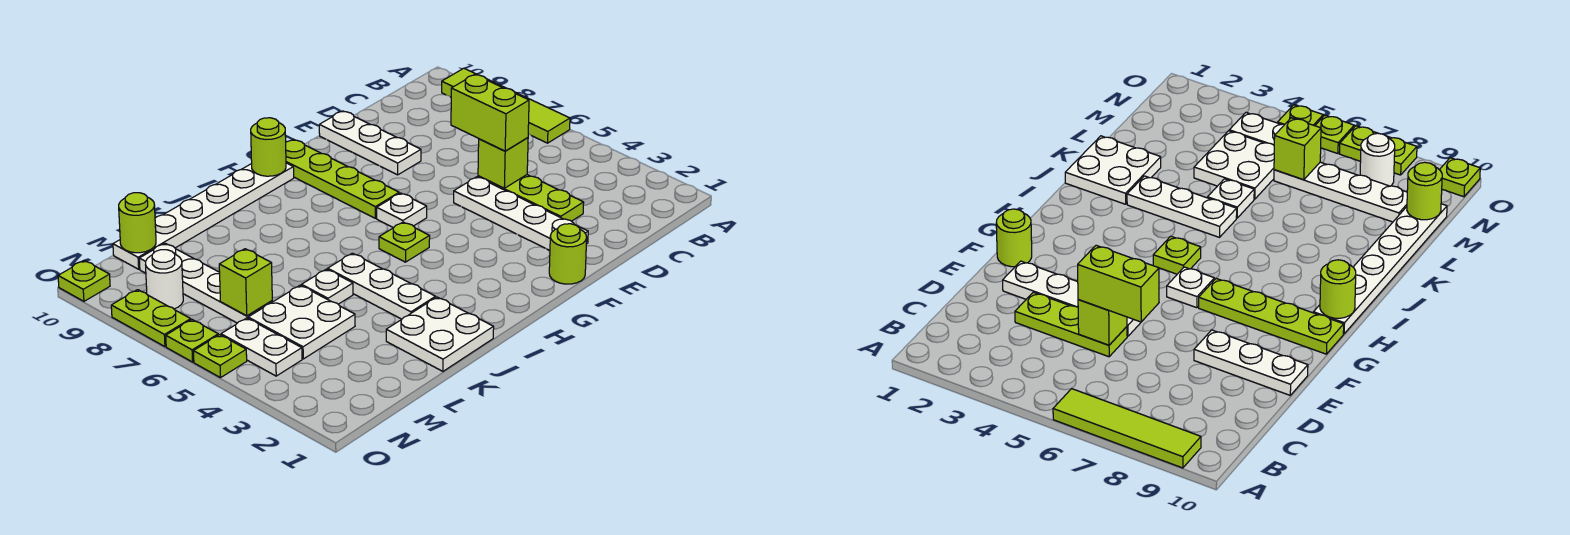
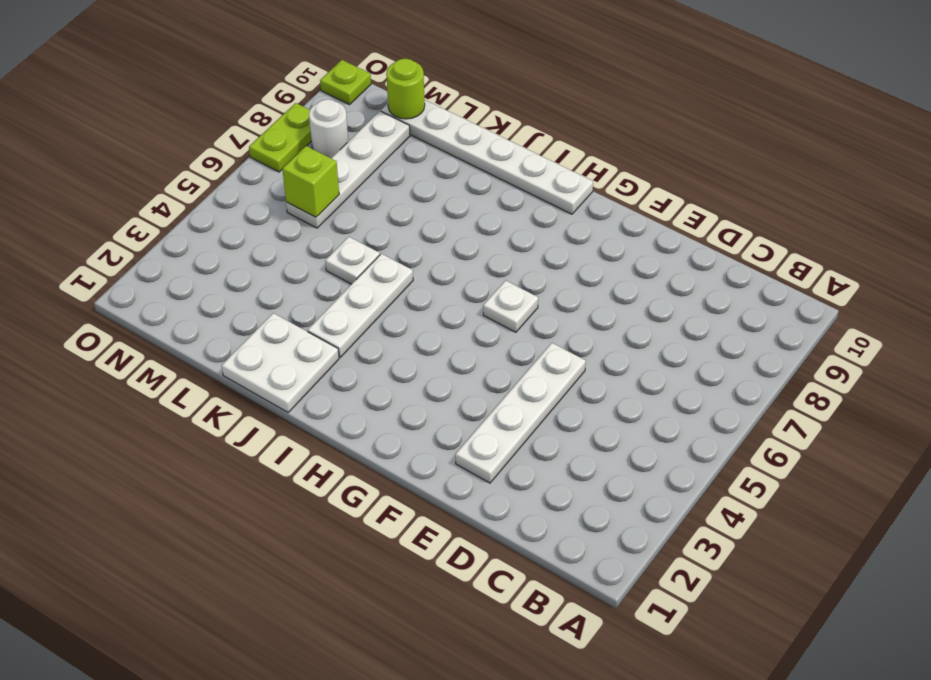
none -> lime tile A6:A9 level 1
none -> lime plate D3:D5 level 1
none -> white plate E8:E10 level 1

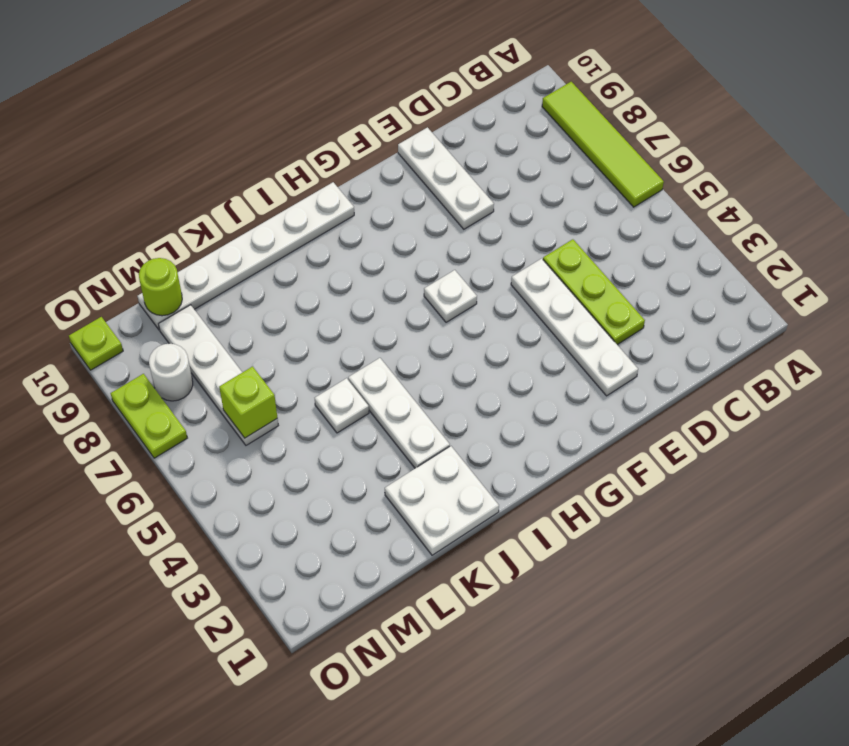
none -> lime round brick F1 level 1
none -> lime plate G7:G10 level 1
none -> lime plate H5 level 1

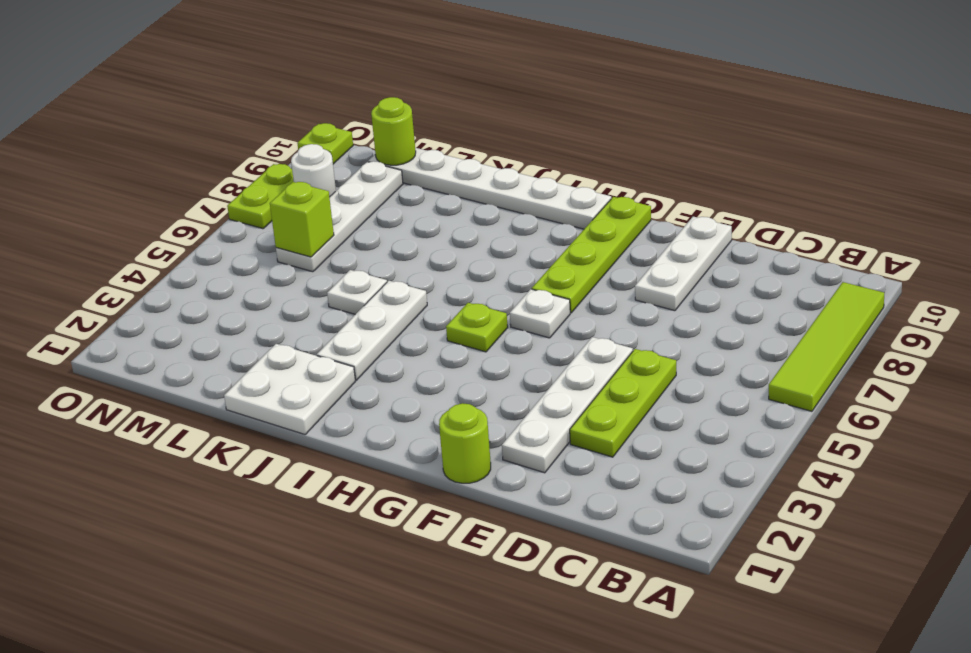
none -> white plate L4:M5 level 1
none -> white plate N4:N5 level 1
none -> lime plate O5 level 1

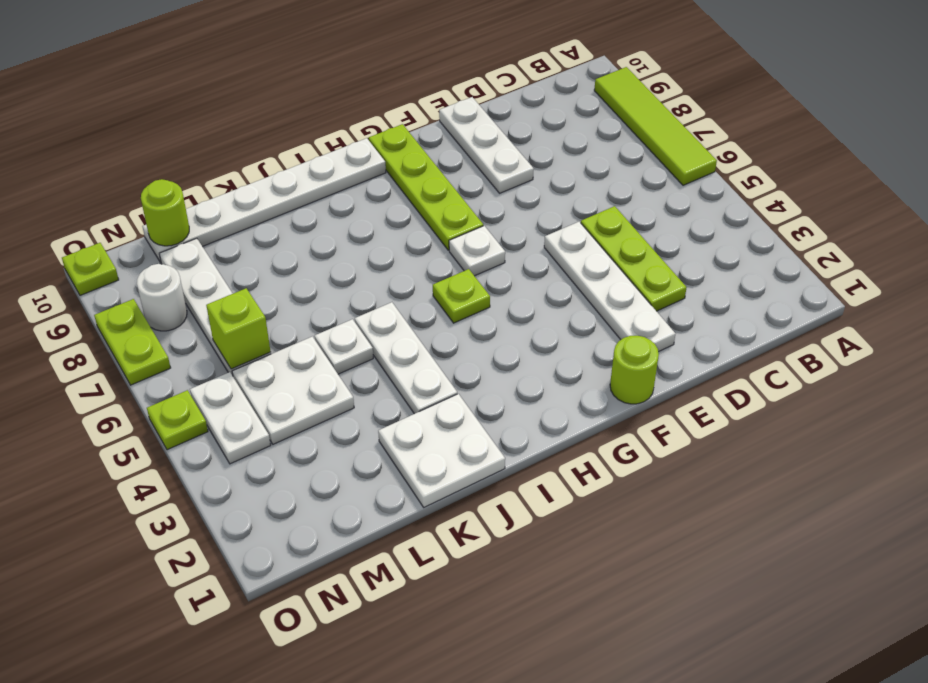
none -> lime plate O6 level 1
none -> lime brick D5 level 2
none -> lime round brick H10 level 2

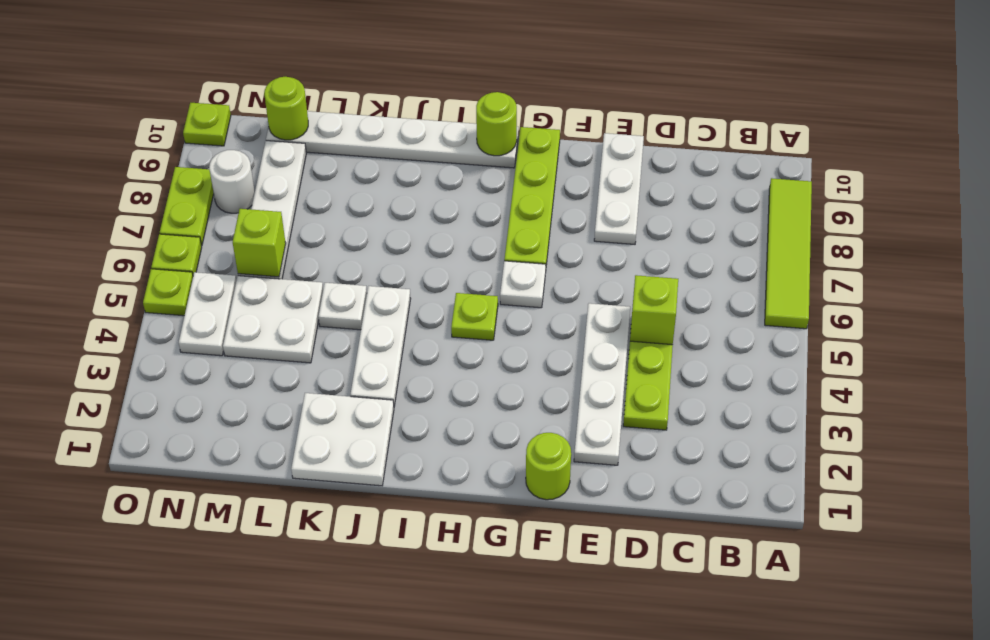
none -> lime brick D5:D6 level 3

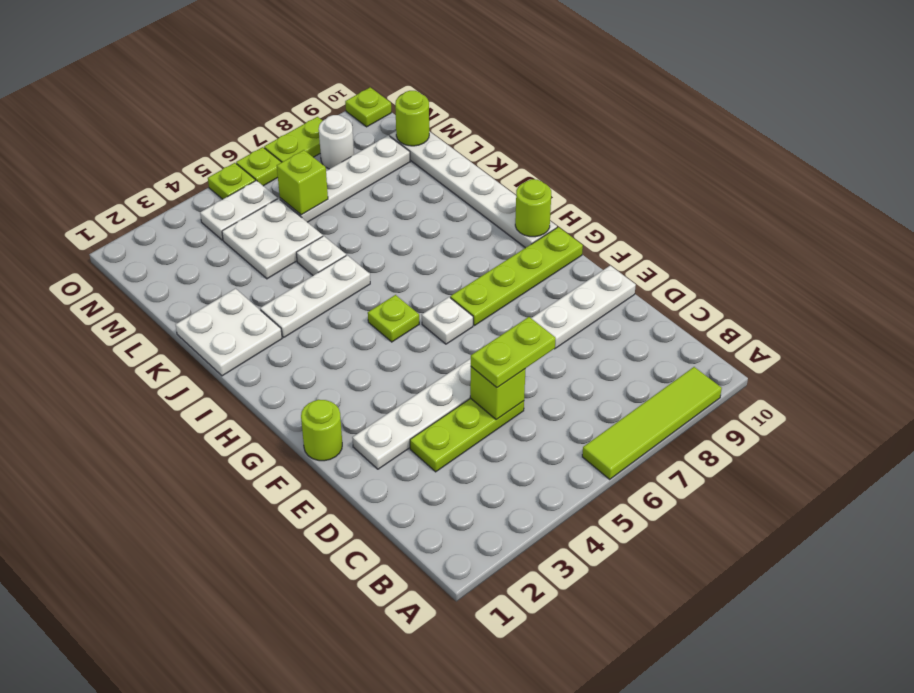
lime plate D5:D6 level 3 -> lime brick D5:D6 level 3

